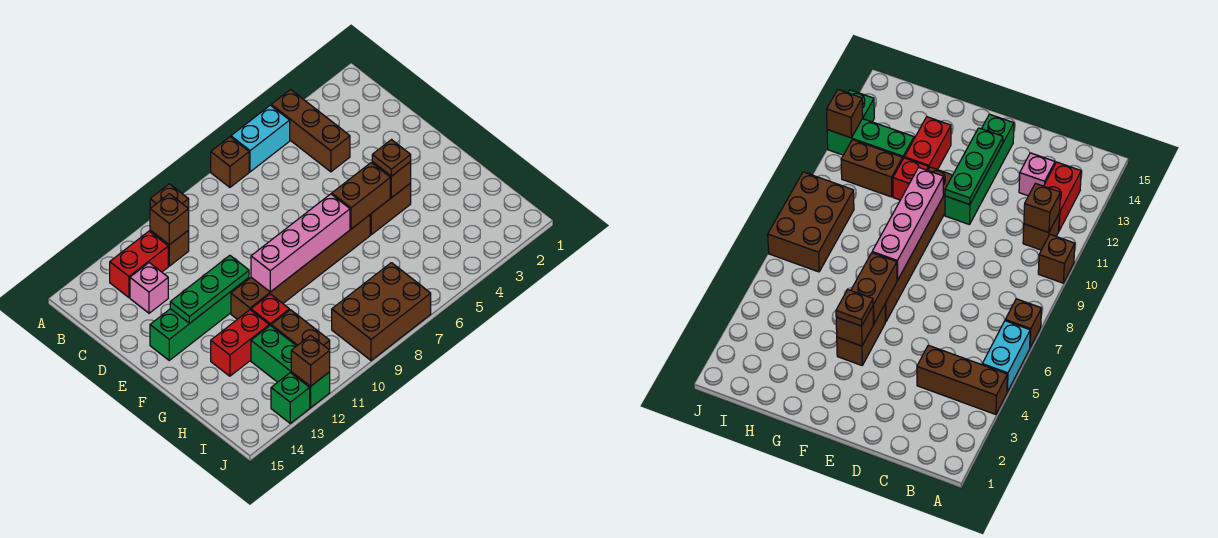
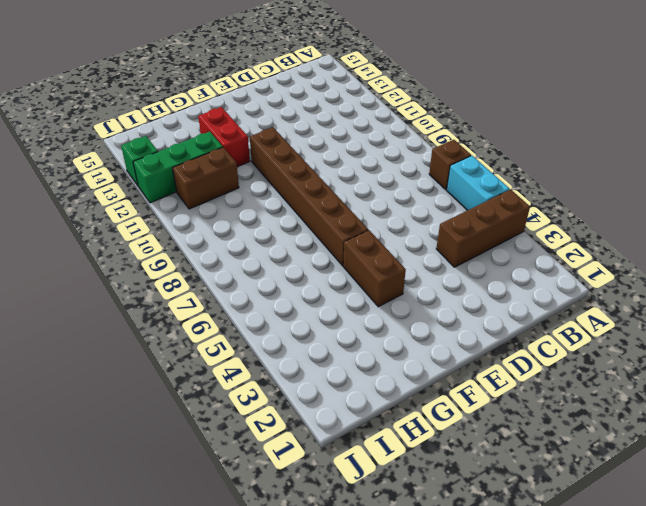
none -> brown brick A10 level 1
none -> brown brick B11 level 1
none -> red brick B12:B13 level 1

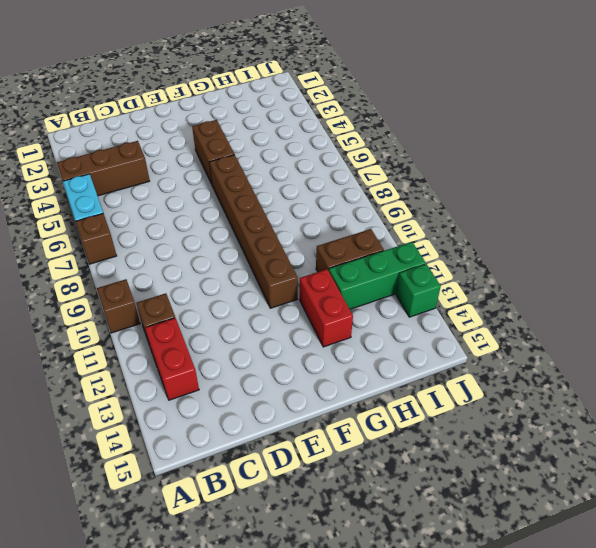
none -> pink brick C13 level 1
none -> green brick E11:E14 level 1
none -> red brick G11 level 1

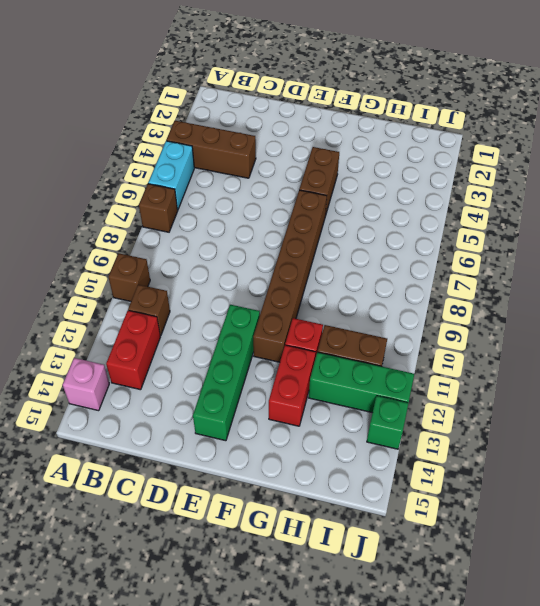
pink brick A14 level 1 -> pink brick C13 level 1
none -> brown brick I7:J9 level 1
none -> brown brick B11 level 2
none -> green plate E11:E13 level 2

